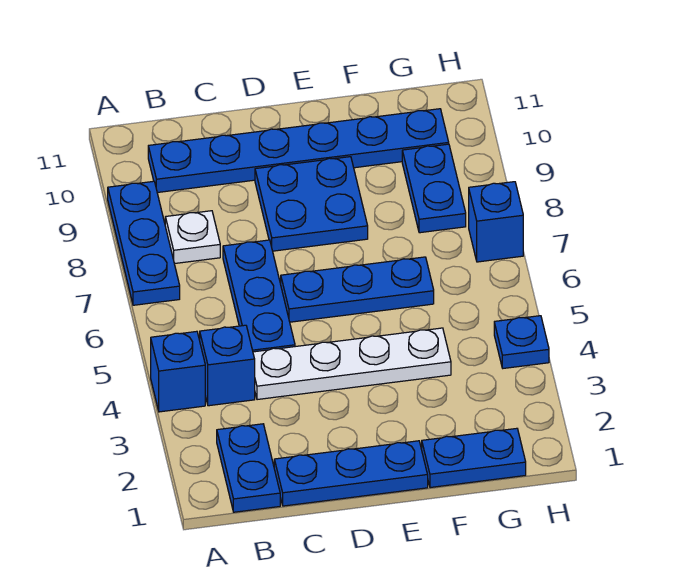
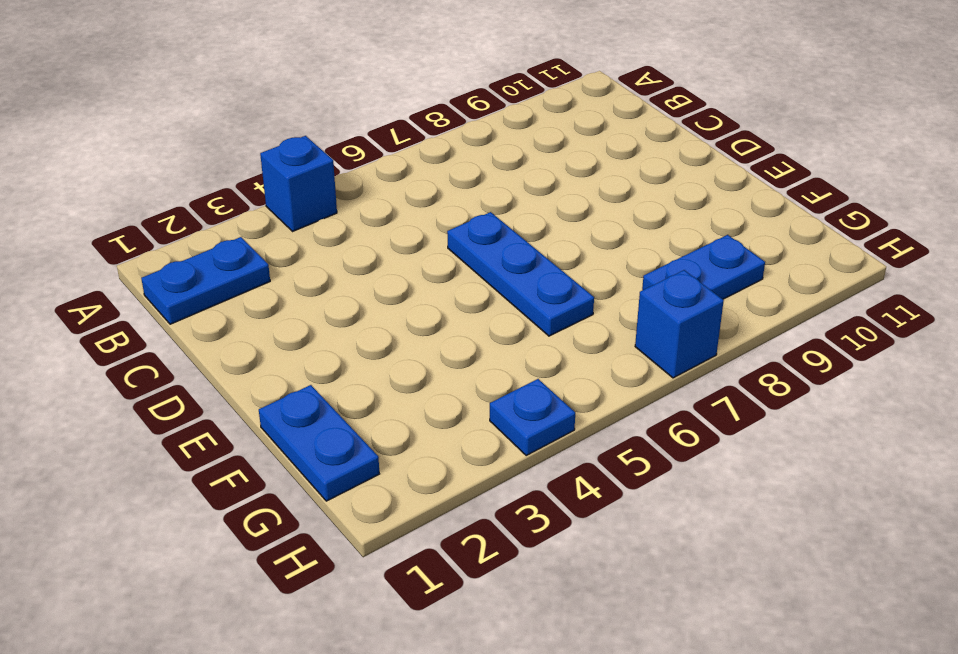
none -> blue plate A7:A9 level 1
none -> blue brick B4 level 1
none -> white plate B8 level 1

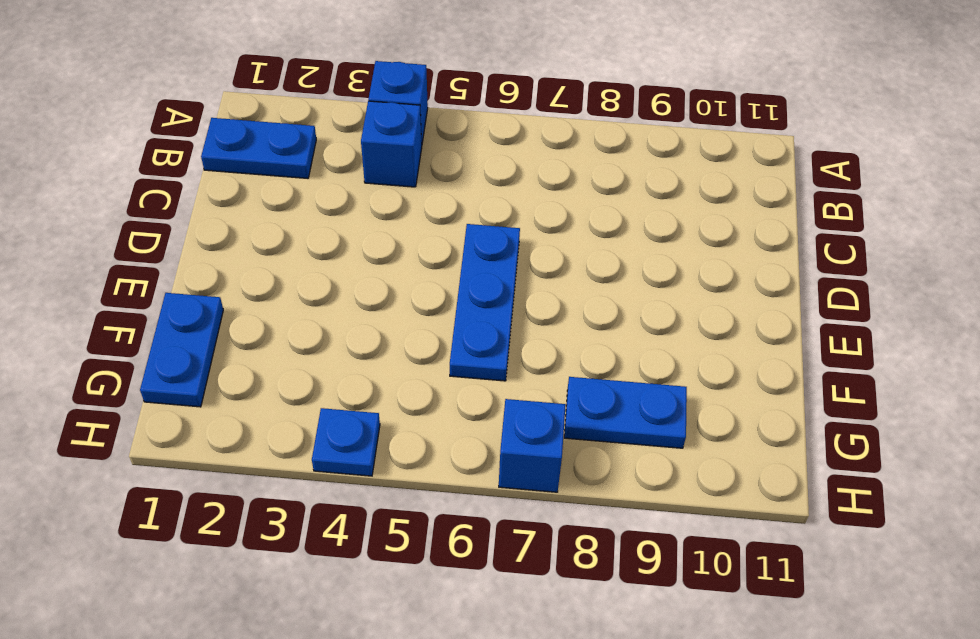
none -> blue plate A7:A9 level 1
none -> white plate B8 level 1
none -> blue plate B10:G10 level 1

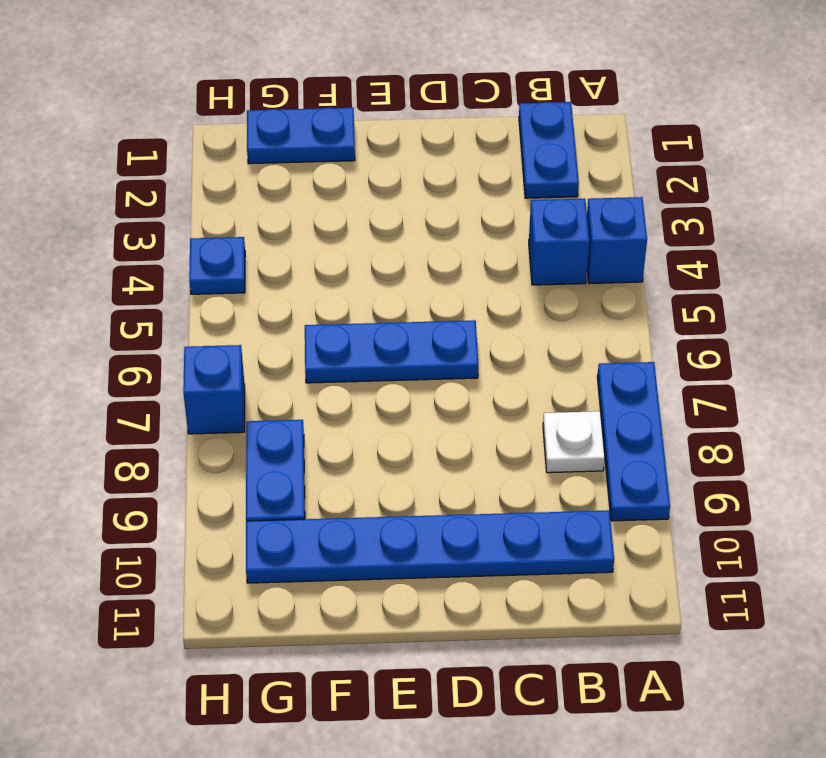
none -> blue plate C1:E1 level 1
none -> white plate C4:F4 level 1
none -> blue plate C5:C7 level 1

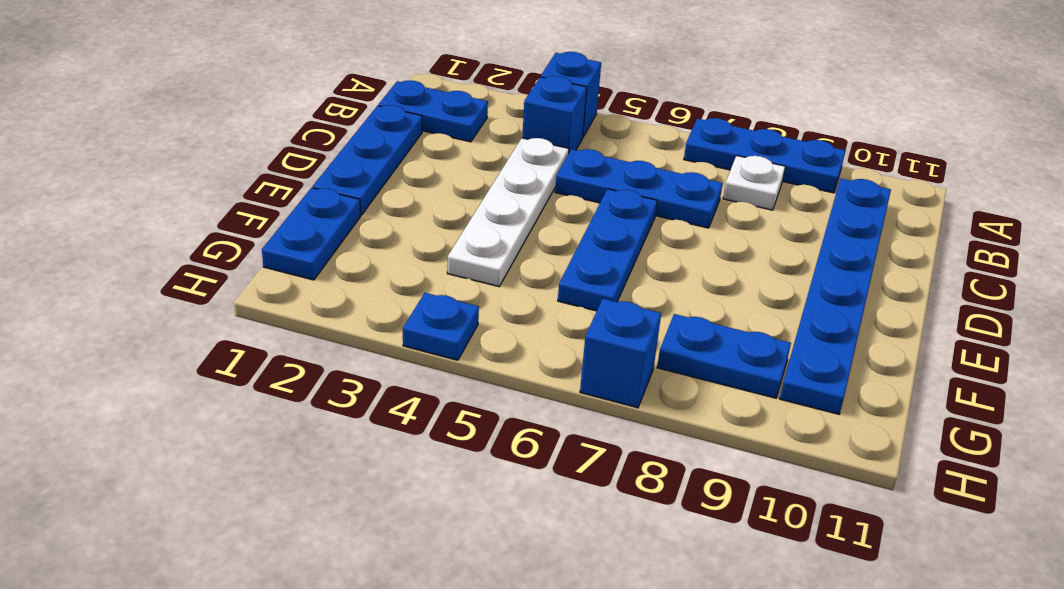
none -> blue plate D8:E9 level 1

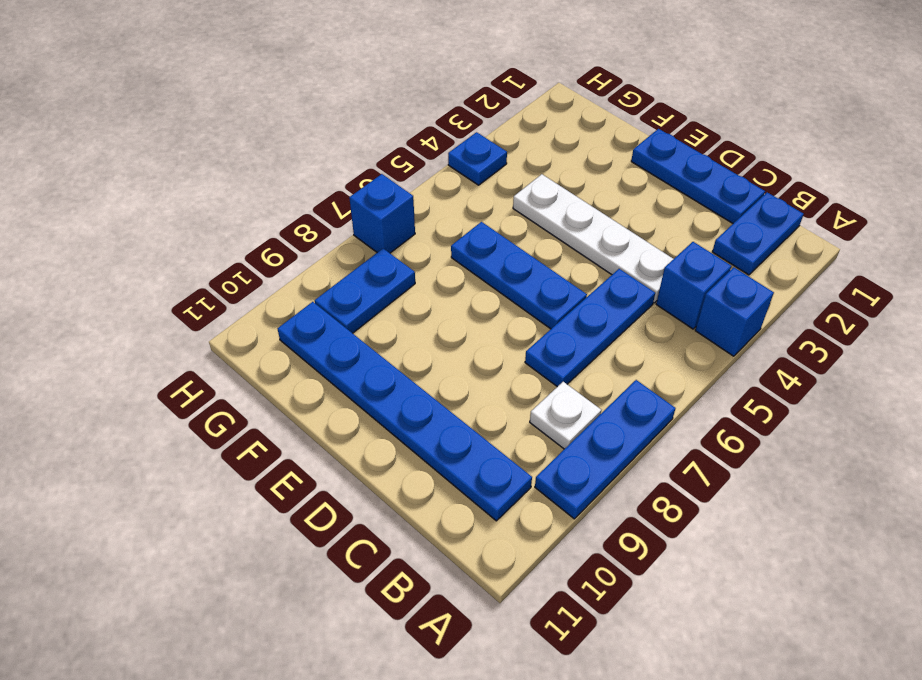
none -> blue plate D8:E9 level 1
none -> blue plate F1:G1 level 1

